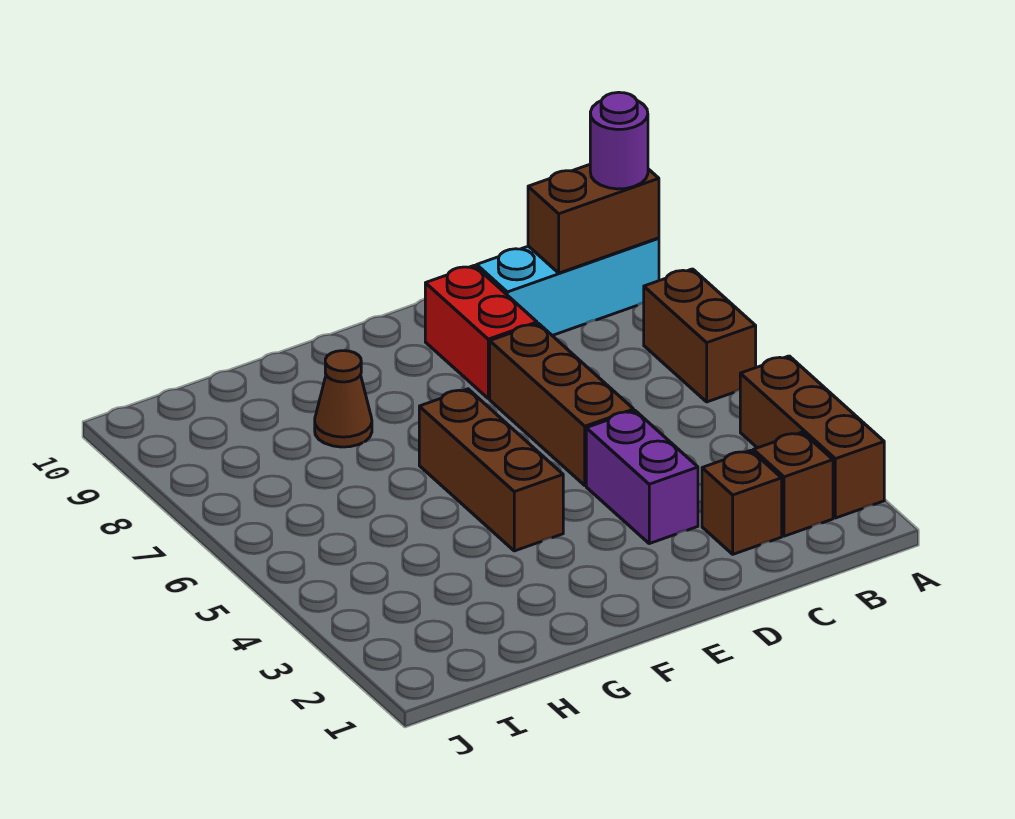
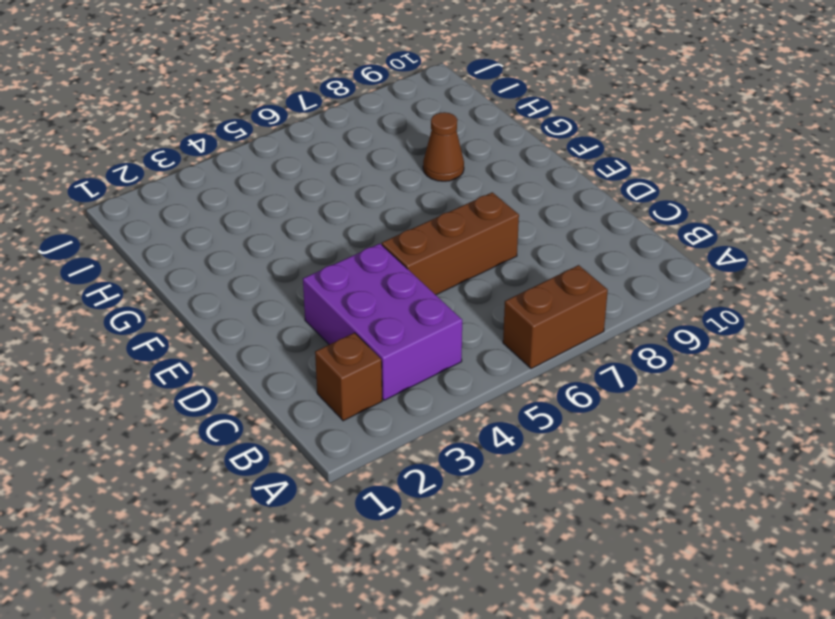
purple brick B3:D4 level 1 -> purple brick D3:D4 level 1
none -> brown brick A2:A4 level 1
none -> cyan brick A9:C9 level 1
none -> brown brick C2 level 1

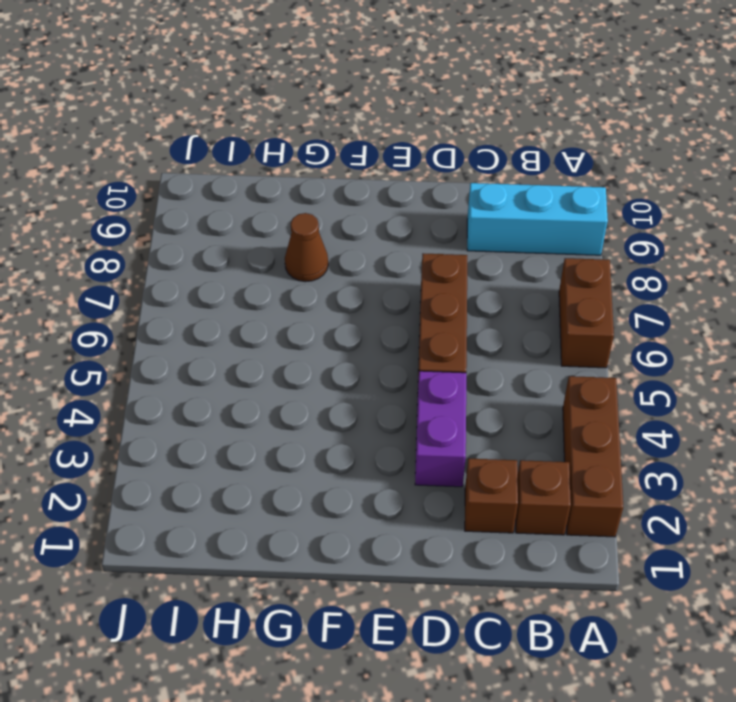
none -> red brick D8:D9 level 1
none -> brown brick F4:F6 level 1
none -> brown brick A9:B9 level 2

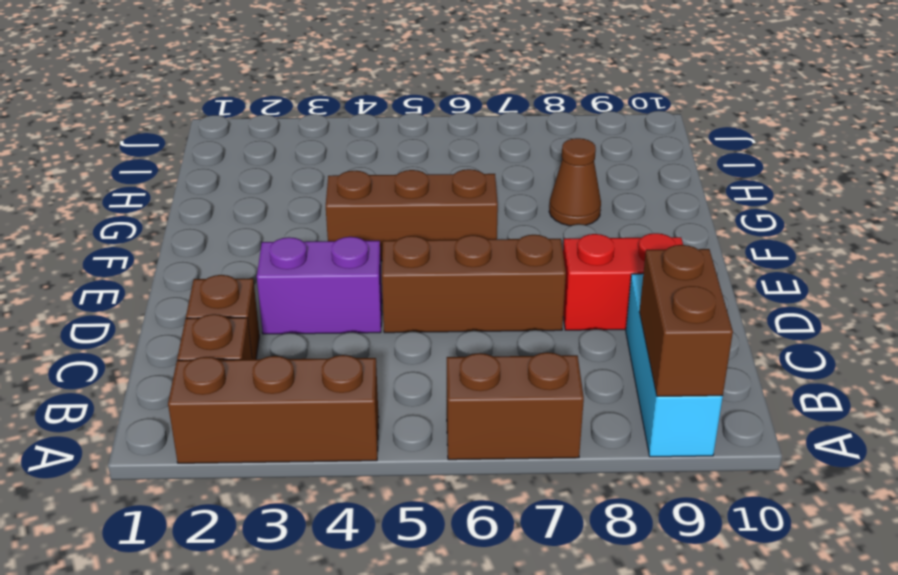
none -> purple round brick A9 level 3

